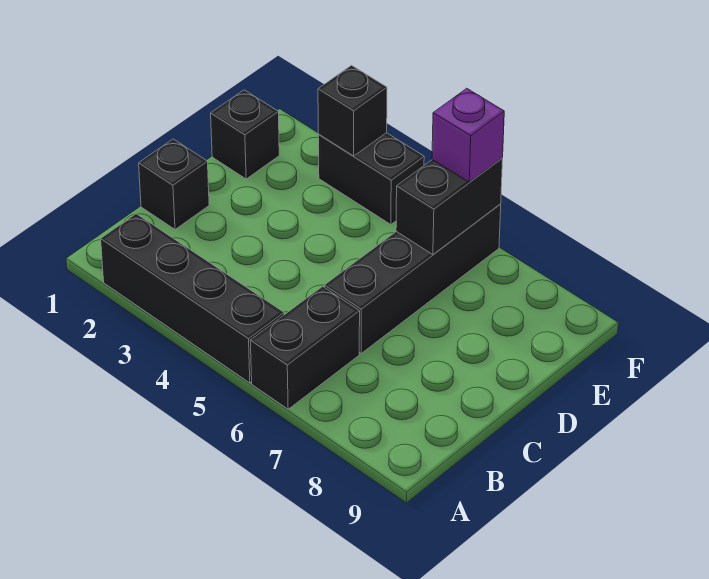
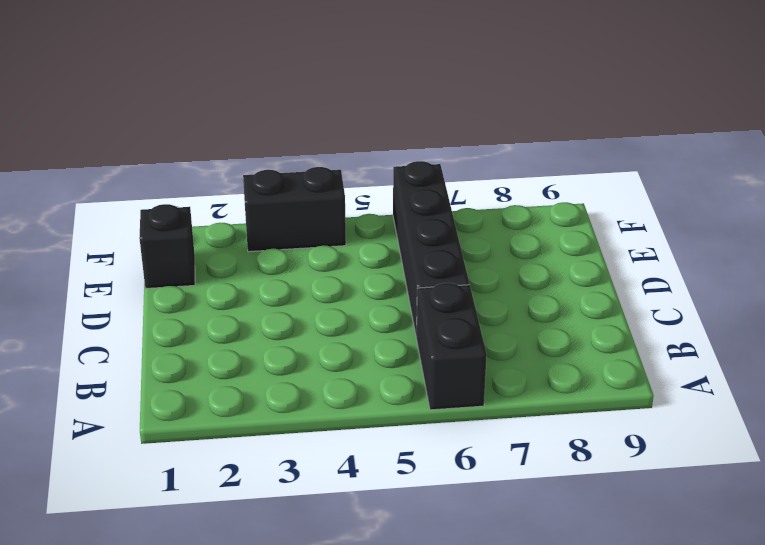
none -> black brick A2:A5 level 1
none -> black brick C1 level 1

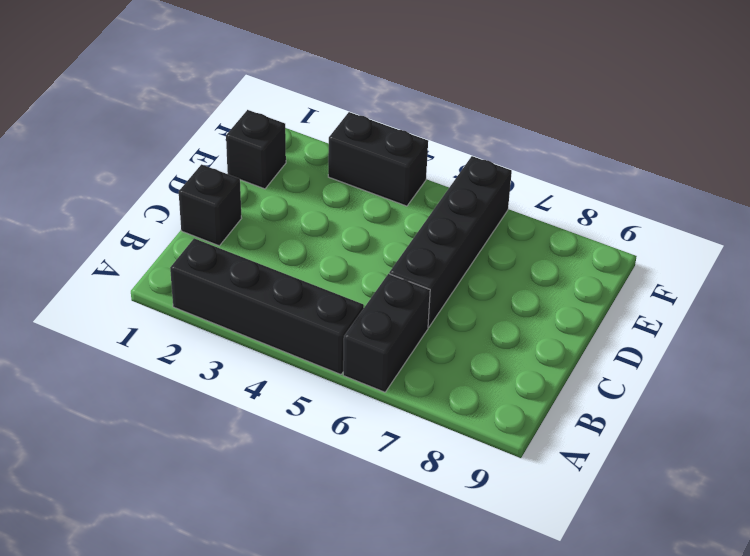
none -> black brick E6:F6 level 2
none -> black brick F3 level 2

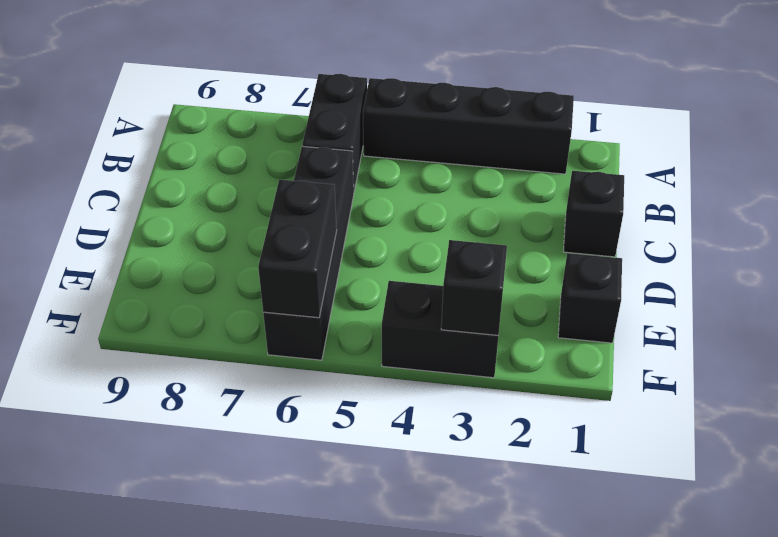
none -> purple brick F6 level 3

